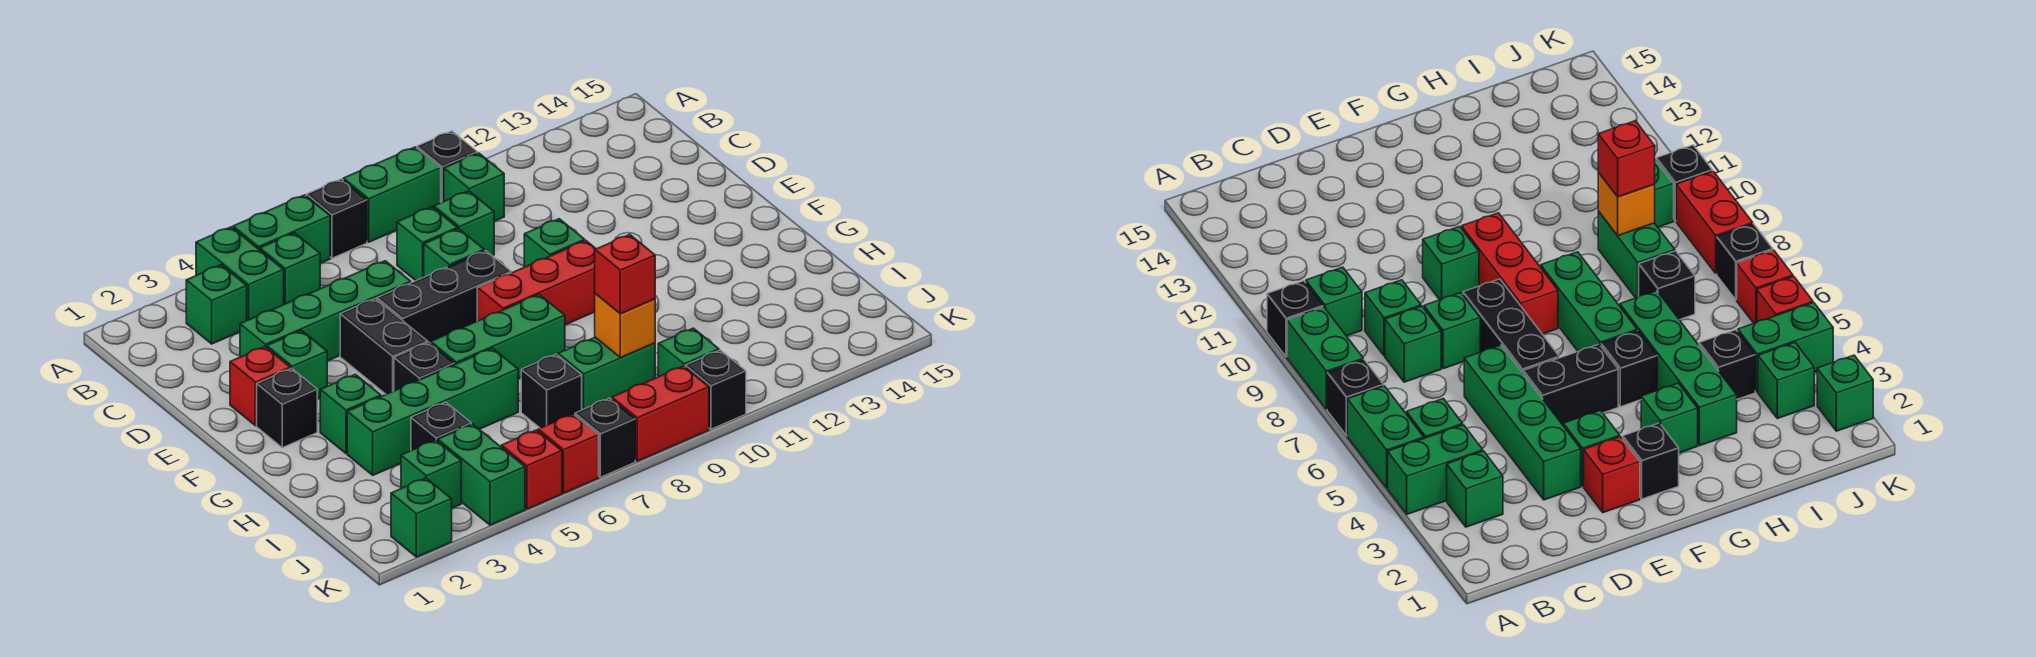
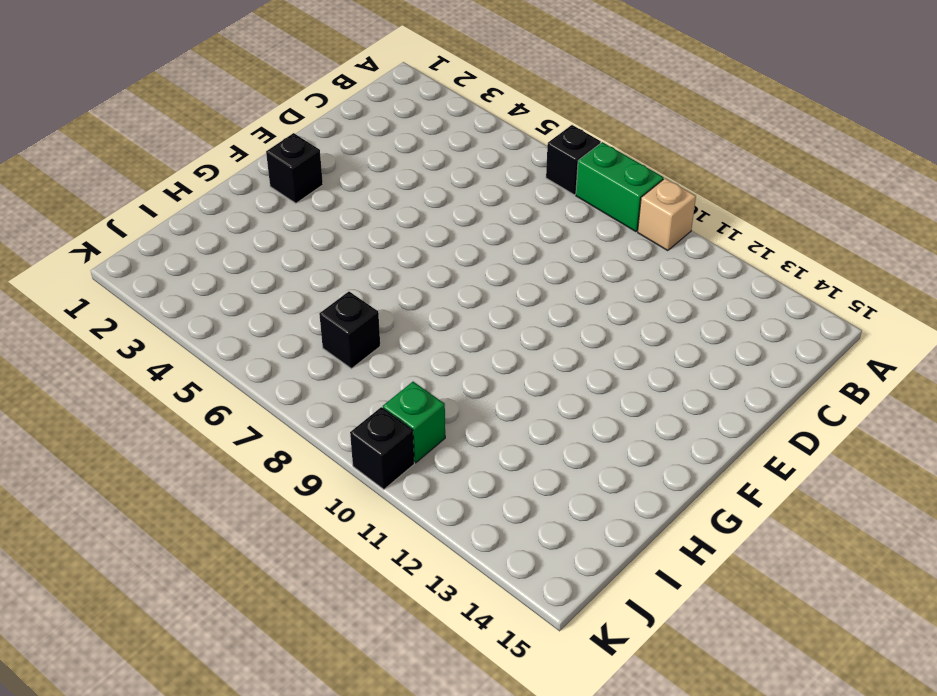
tan brick A10 level 1 -> black brick A10 level 1
none -> green brick A4:B4 level 1
none -> green brick A5:A6 level 1
none -> green brick B3 level 1
none -> green brick B5 level 1

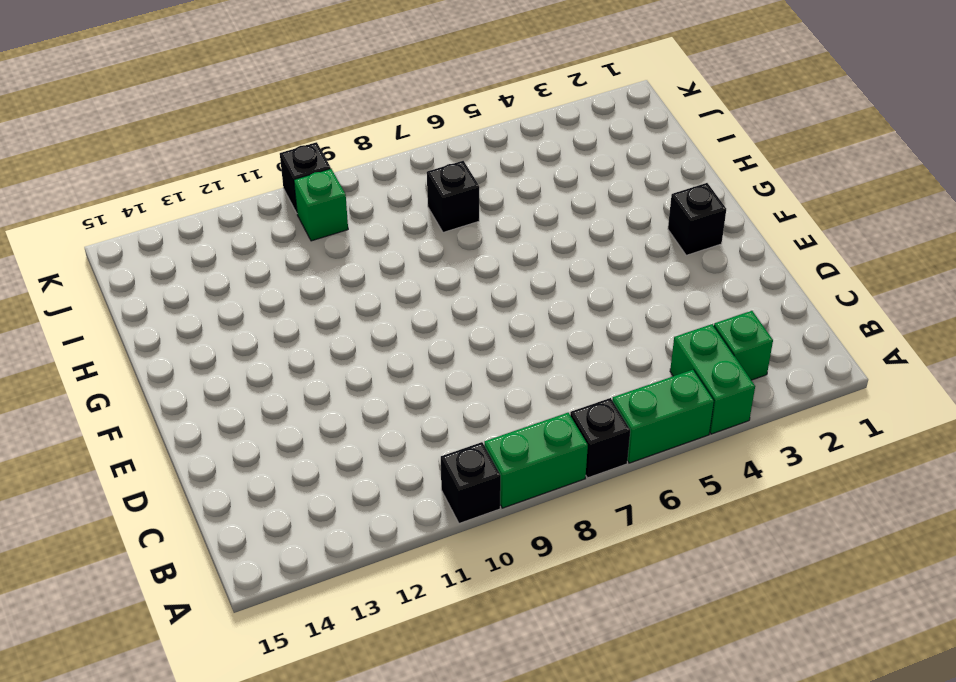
none -> green brick B5 level 1
none -> green brick B10 level 1
none -> green brick C8 level 1
none -> green brick C9 level 1

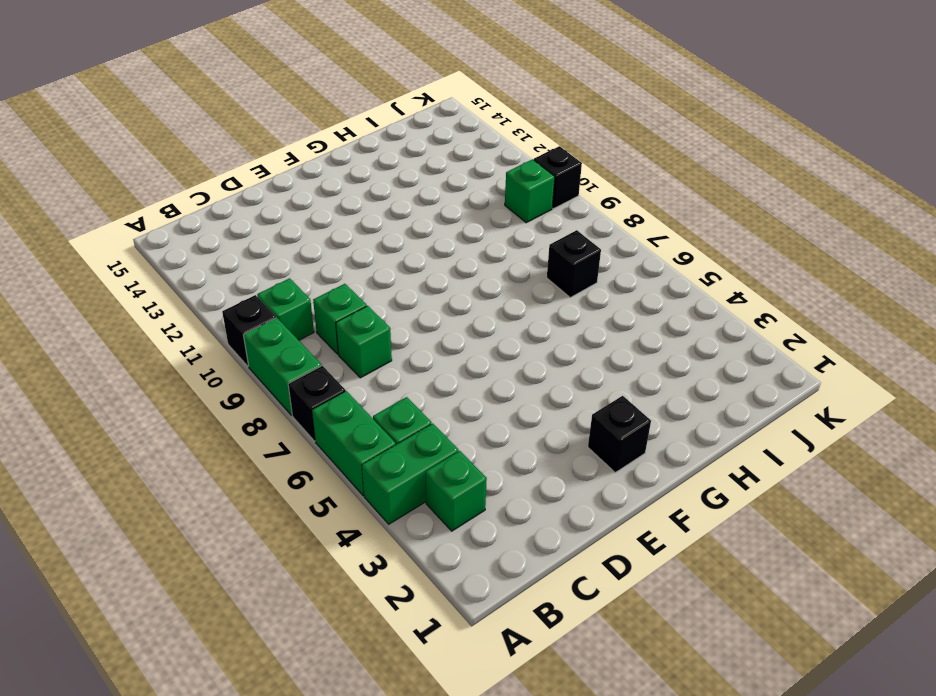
none -> green brick D3:D6 level 1
none -> green brick D8 level 1
none -> red brick E2 level 1
none -> green brick E3 level 1

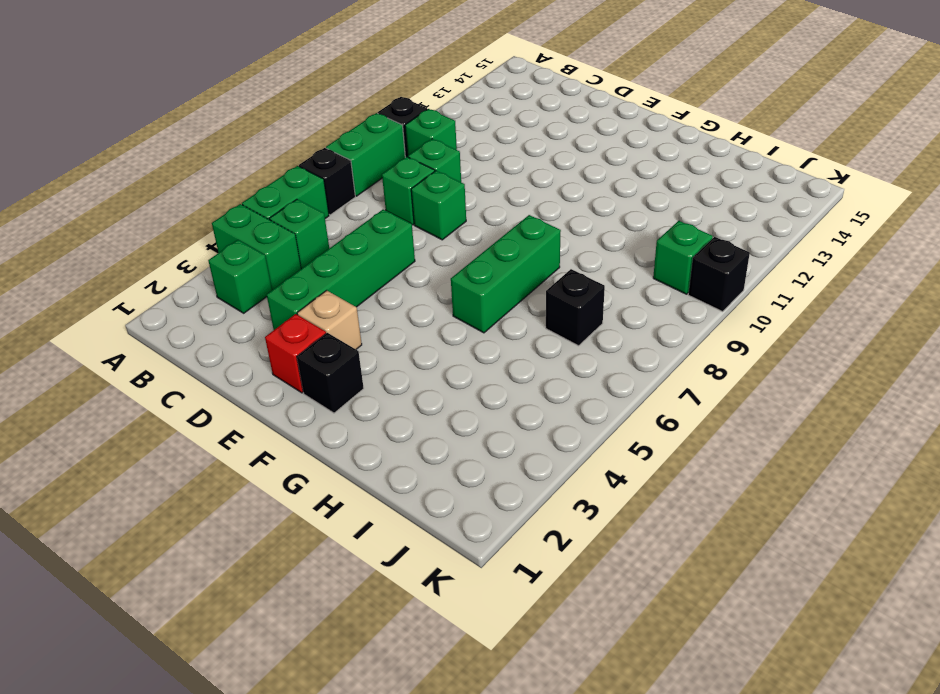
tan brick E3 level 1 -> green brick E3 level 1
none -> black brick E5:F5 level 1
none -> black brick E6:E8 level 1
none -> green brick E10 level 1
none -> red brick F8:F10 level 1

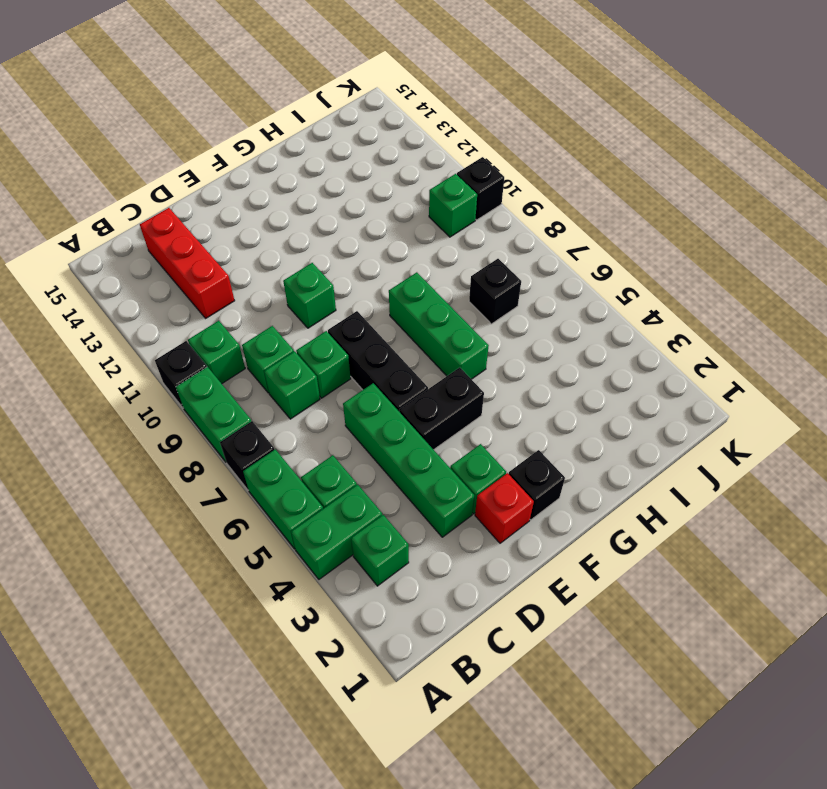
red brick C12:C14 level 1 -> red brick F8:F10 level 1
none -> green brick G3 level 1
none -> black brick G5 level 1
none -> green brick H3:H6 level 1
none -> black brick I4 level 1

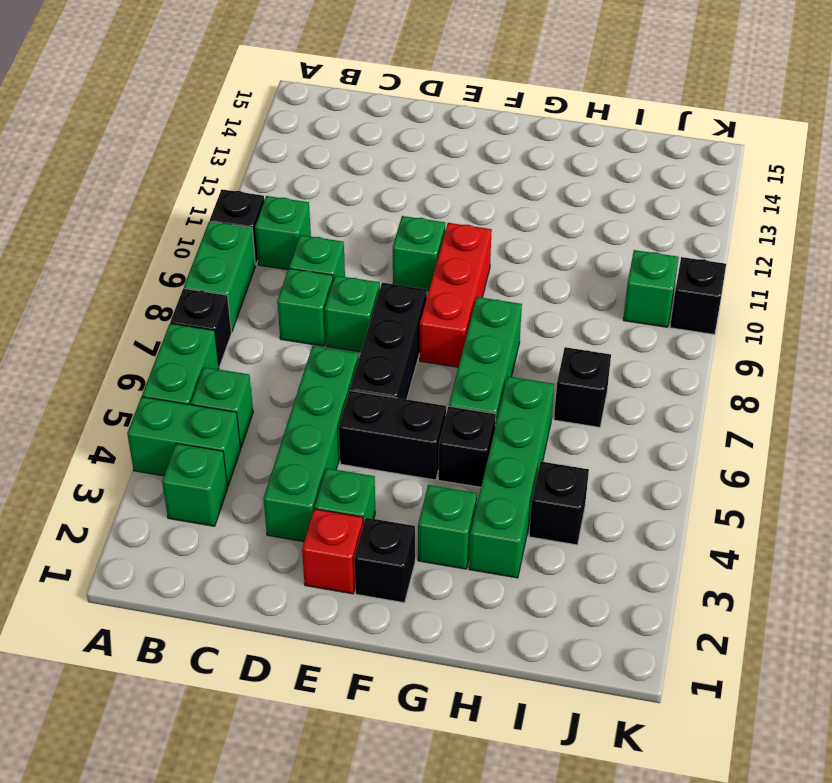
none -> green brick I8:I9 level 1
none -> green brick J3 level 1
none -> green brick J4:K4 level 1
none -> green brick K2 level 1

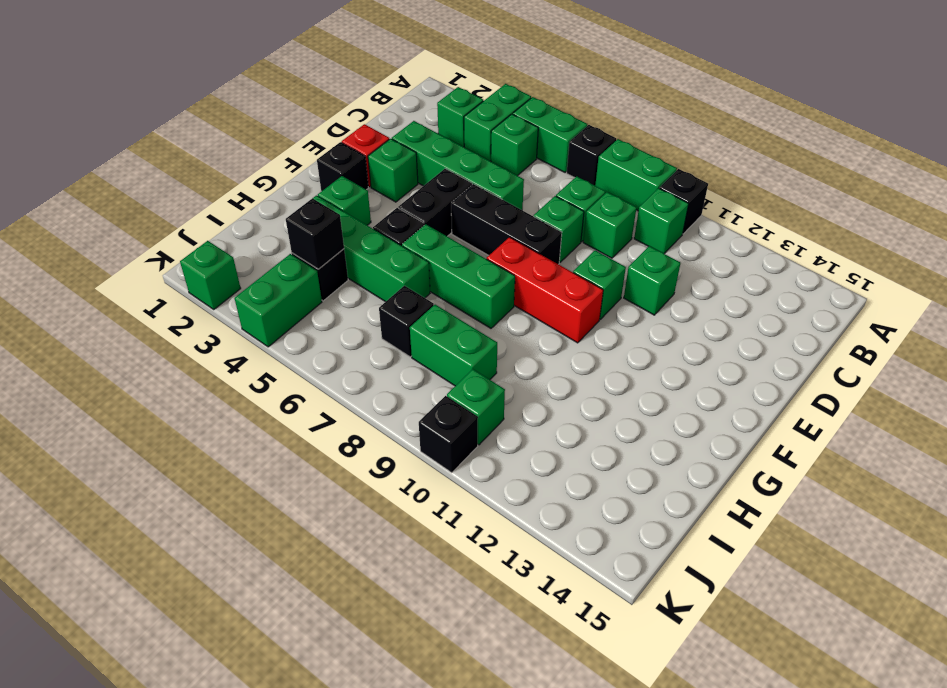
green brick D11 level 1 -> green brick J3 level 1
black brick I4 level 2 -> black brick K7 level 1
none -> red brick K5 level 1
none -> red brick K6 level 1
none -> red brick K8:K9 level 1
none -> orange brick I9 level 2

